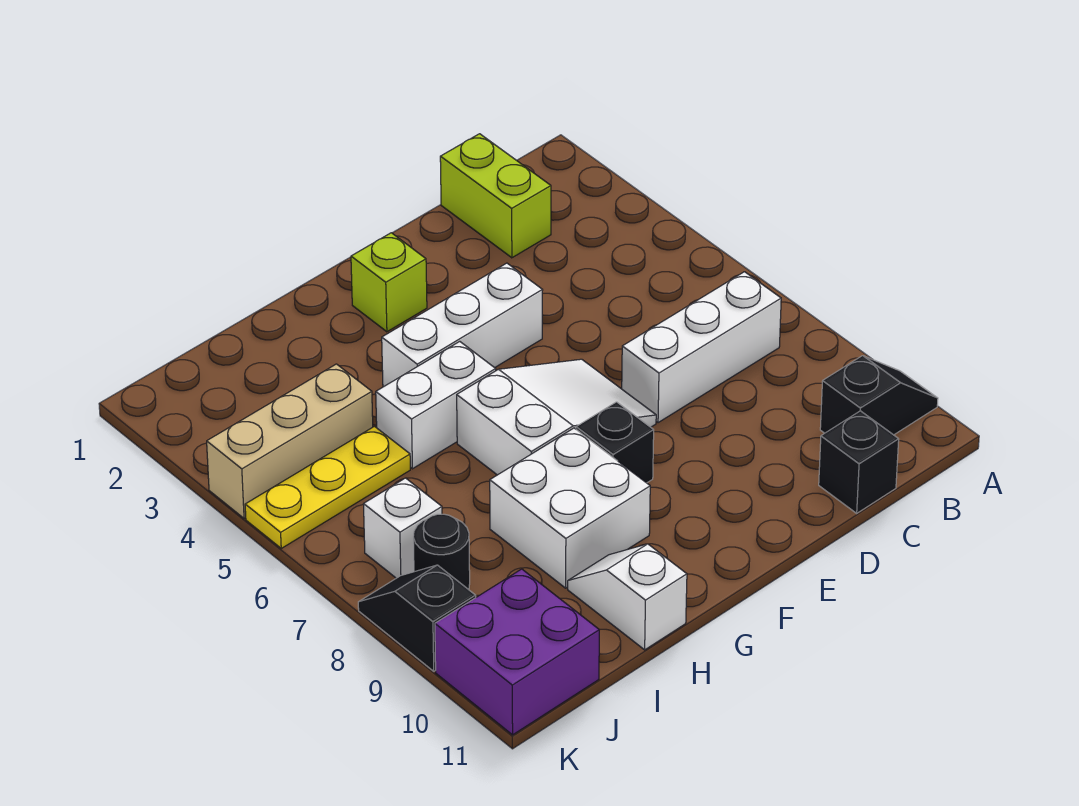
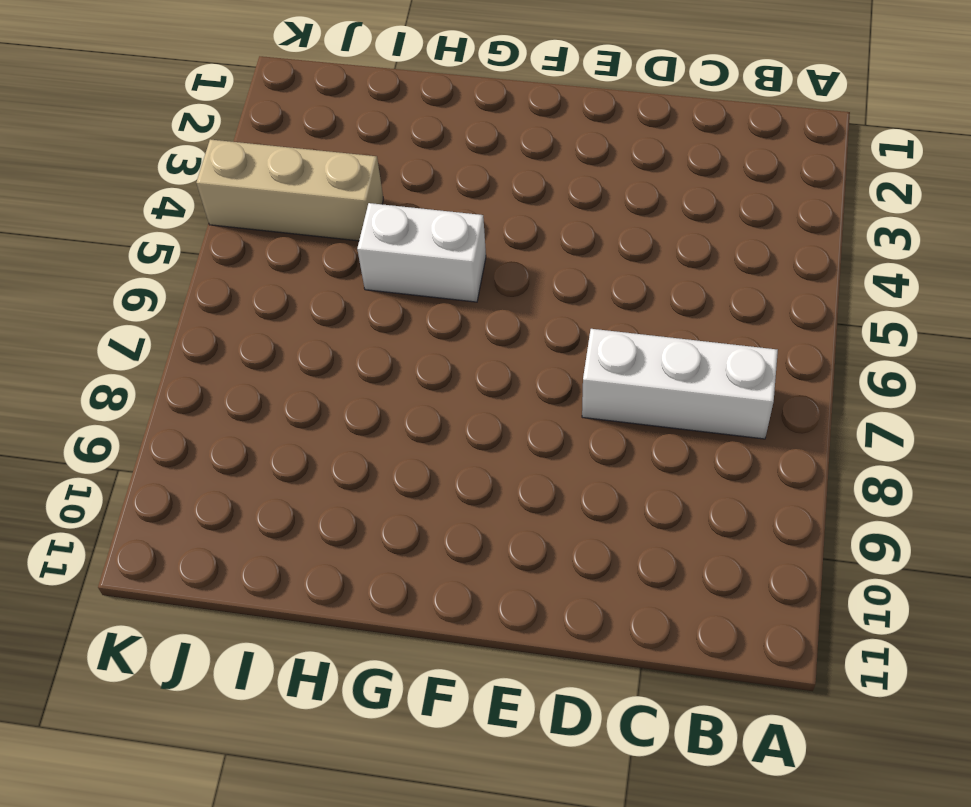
none -> black slope A10:B10 level 1 top B
none -> lime brick C1:C2 level 1
none -> black brick C11 level 1

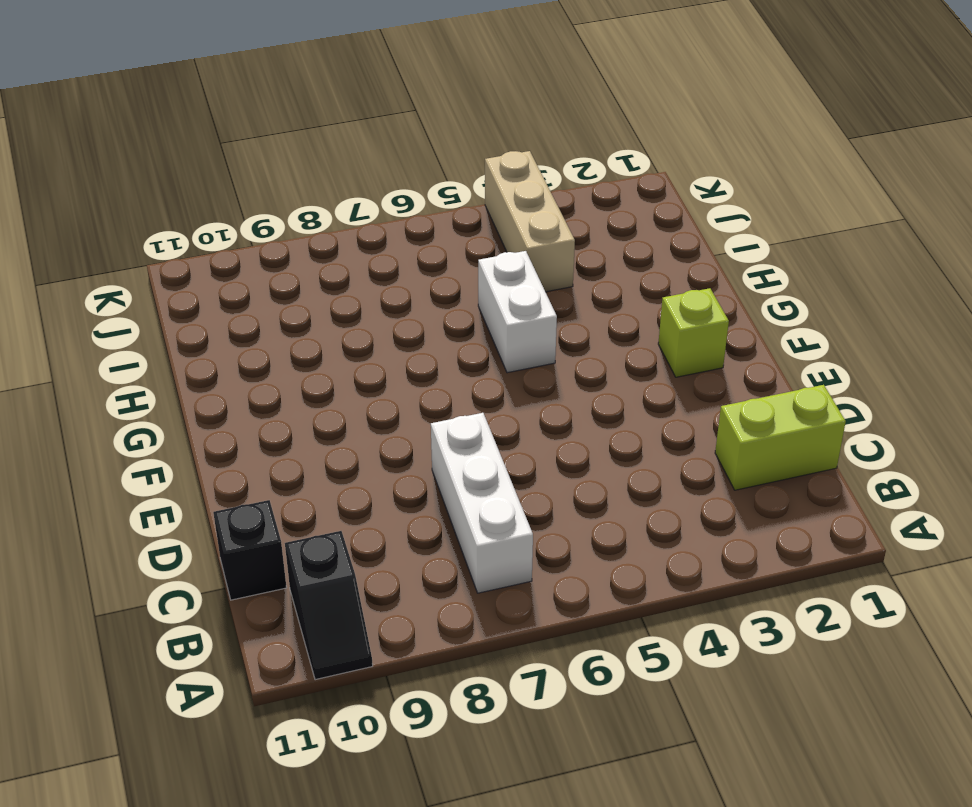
none -> white brick E4:G4 level 1
none -> white slope E6:G7 level 1 top G
none -> black brick F8 level 1

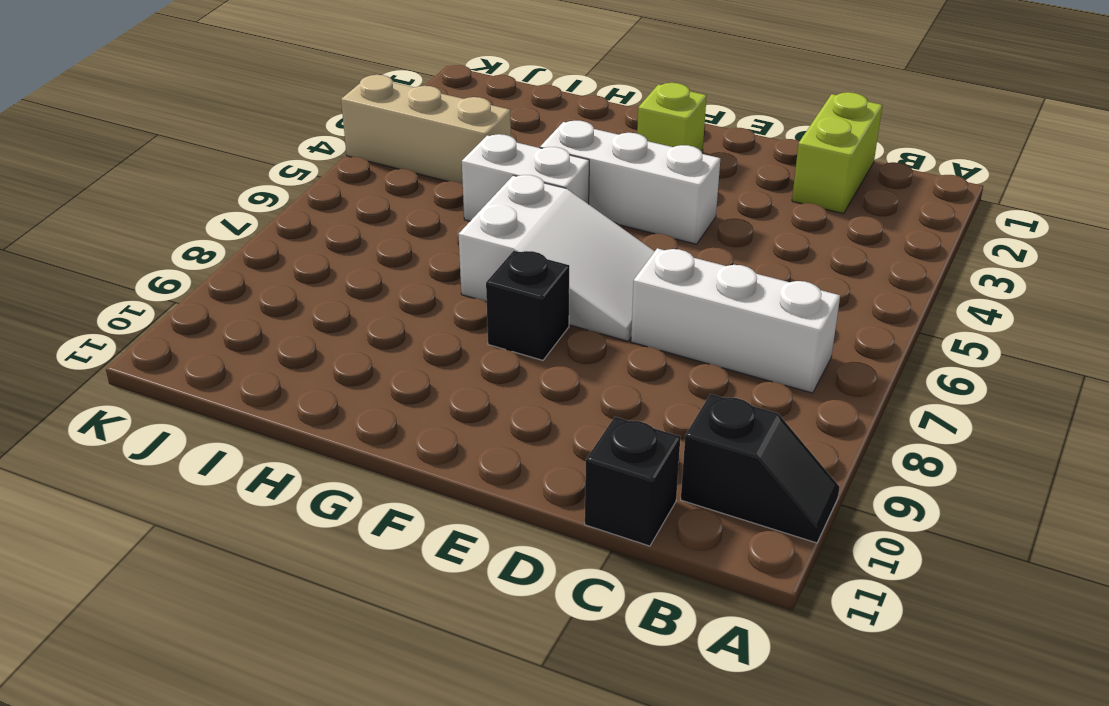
none -> white brick G8:H9 level 1
none -> white slope H10:H11 level 1 top 11
none -> yellow plate I5:K5 level 1

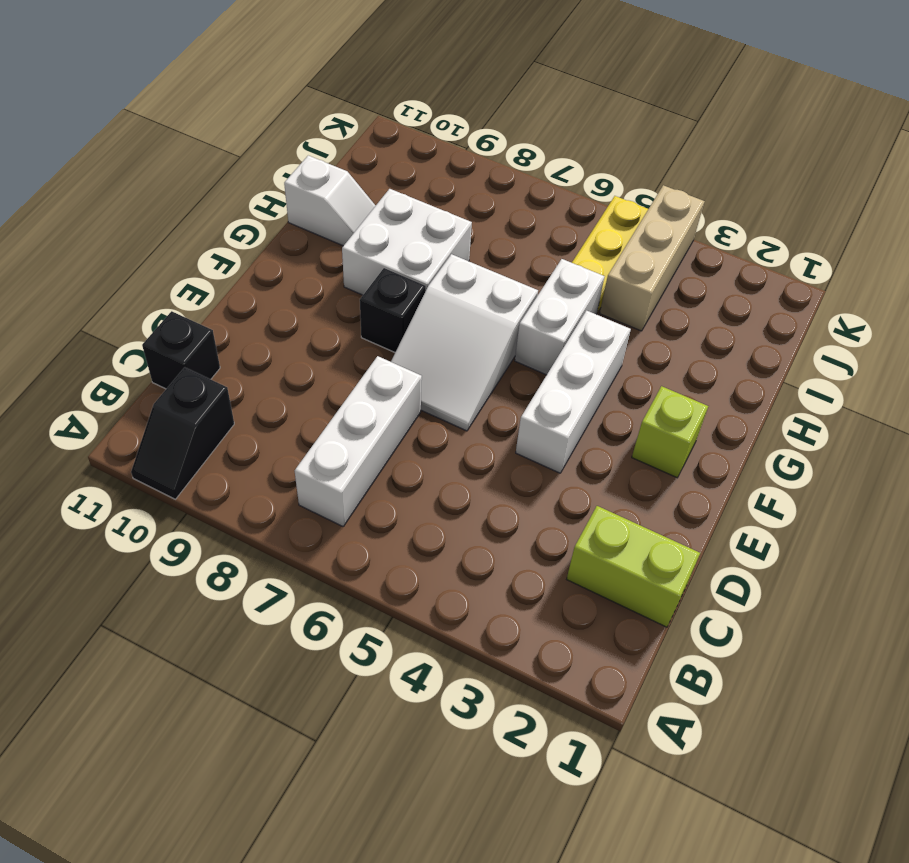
none -> white brick J7 level 1
none -> black round brick J8 level 1
none -> purple brick J10:K11 level 1

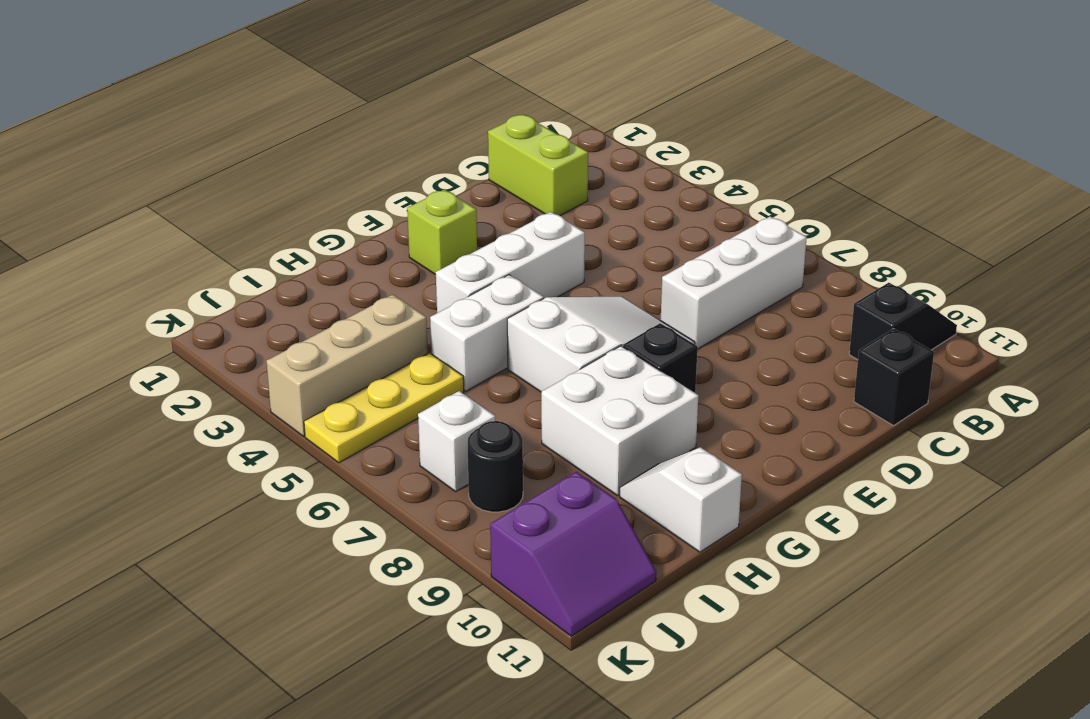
purple slope J10:K11 level 1 top 10 -> purple brick J10:K11 level 1
none -> black slope K8:K9 level 1 top 9

